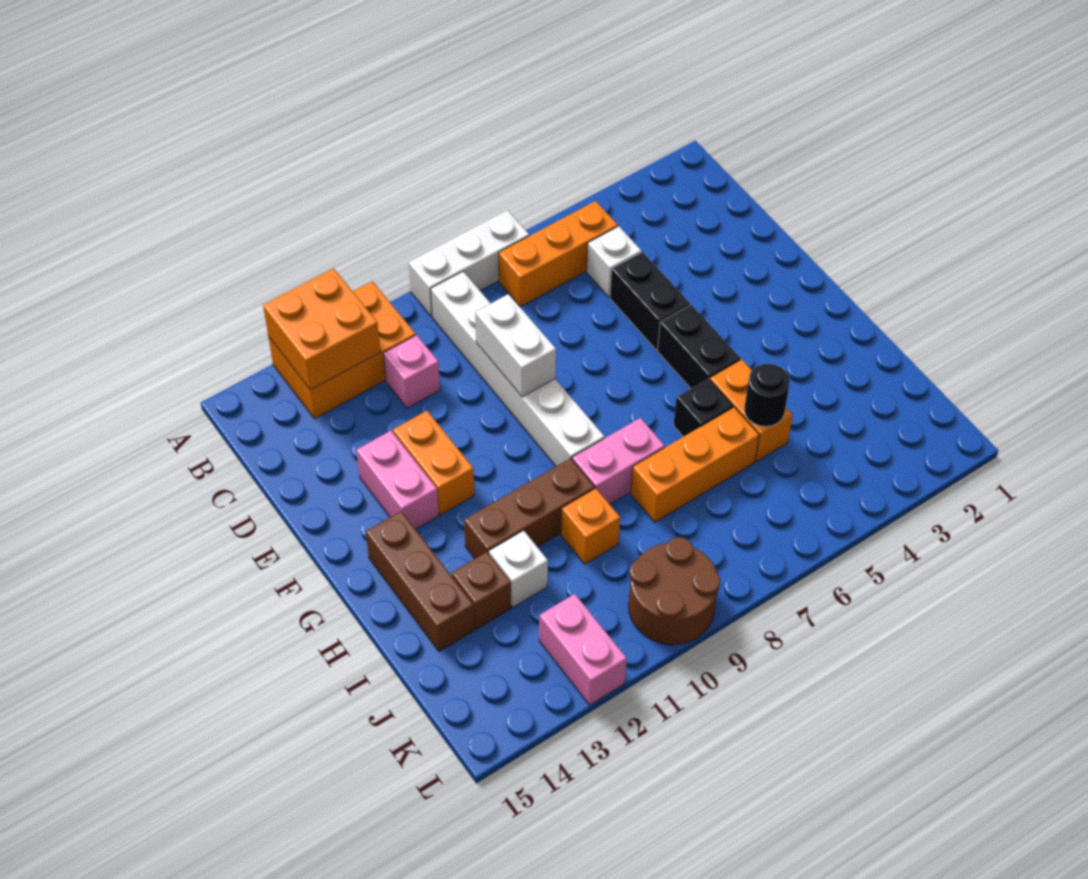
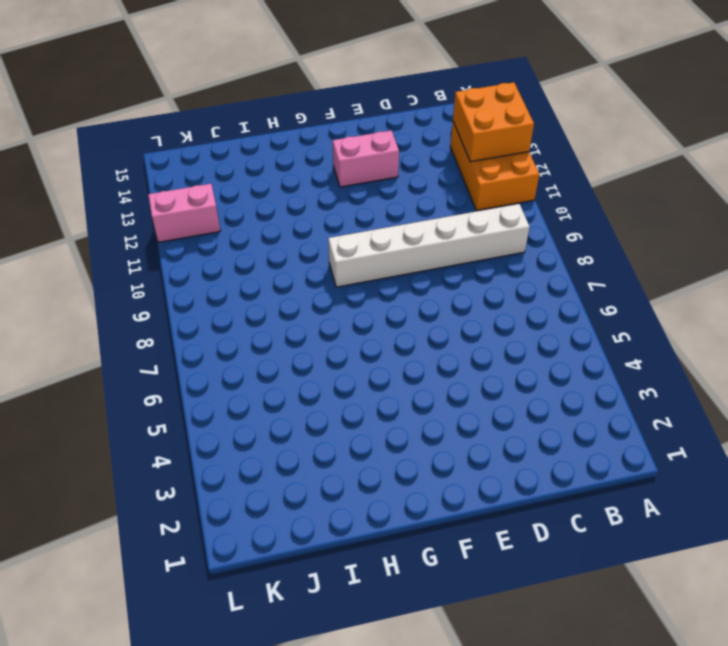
none -> white brick A7:A9 level 1
none -> orange brick B5:B7 level 1
none -> white brick C5 level 1

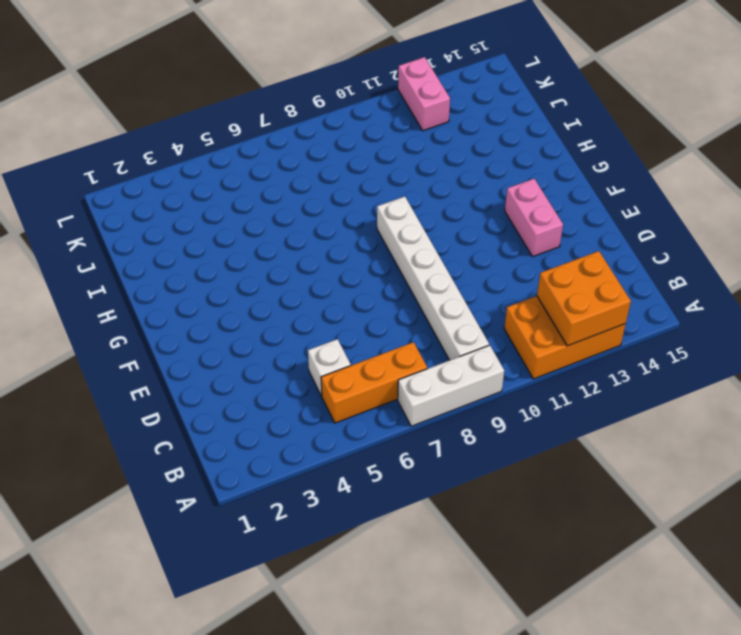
none -> pink brick C11 level 1
none -> black brick D5:E5 level 1
none -> orange brick E12:F12 level 1

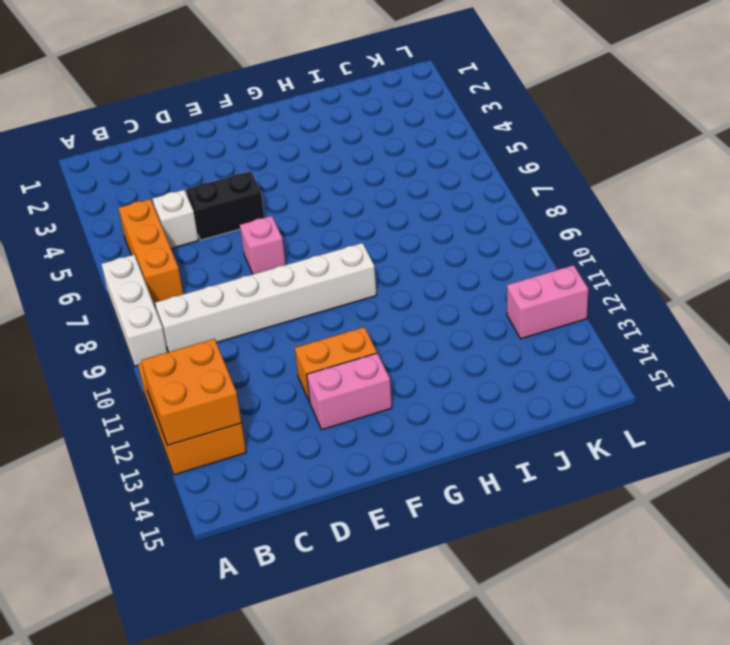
pink brick E7 level 1 -> pink brick C11 level 1
none -> black brick F5:G5 level 1
none -> brown brick G14:I14 level 1
none -> orange brick H5:I5 level 1

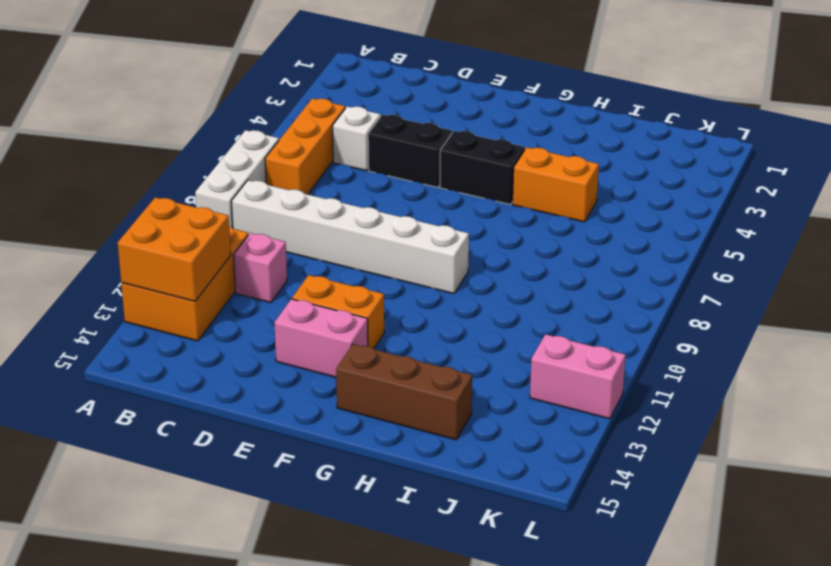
none -> black brick H6 level 1
none -> pink brick H8:H9 level 1
none -> brown brick H10:H12 level 1

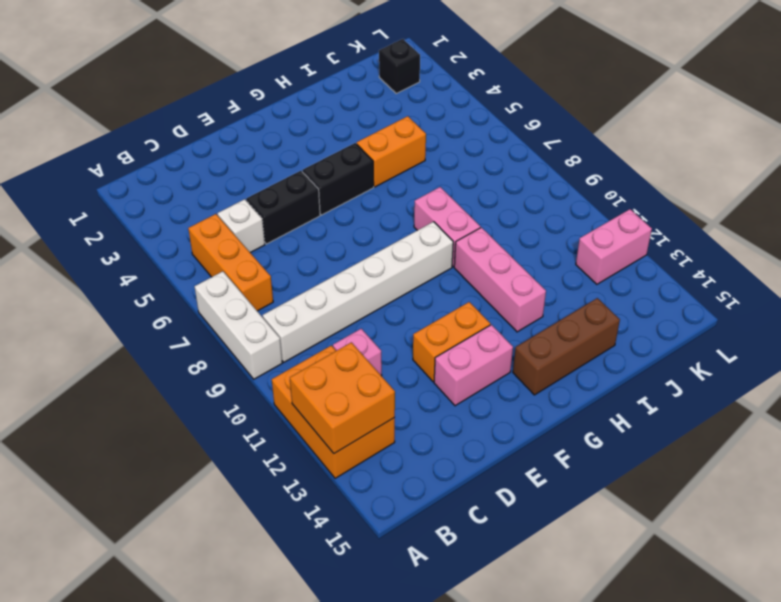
pink brick H10:H12 level 1 -> brown brick H10:H12 level 1
black brick K2 level 1 -> black brick H6 level 1
none -> orange brick I6:I8 level 1
none -> orange brick I10 level 1
none -> white brick I12 level 1

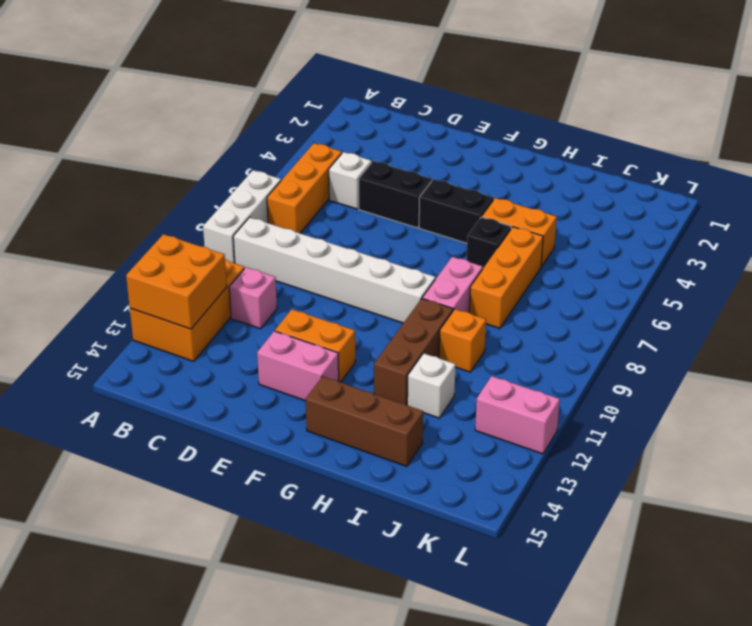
none -> brown brick I13 level 1
none -> brown round brick K9:L10 level 1
none -> white brick D9:E9 level 2

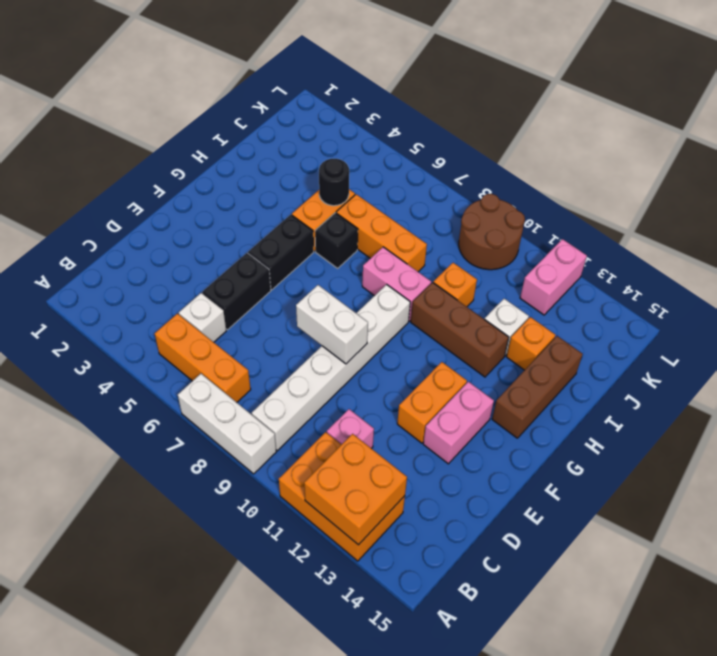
white brick E8:E9 level 2 -> white brick D9:E9 level 2
orange brick I13 level 1 -> brown brick I13 level 1

